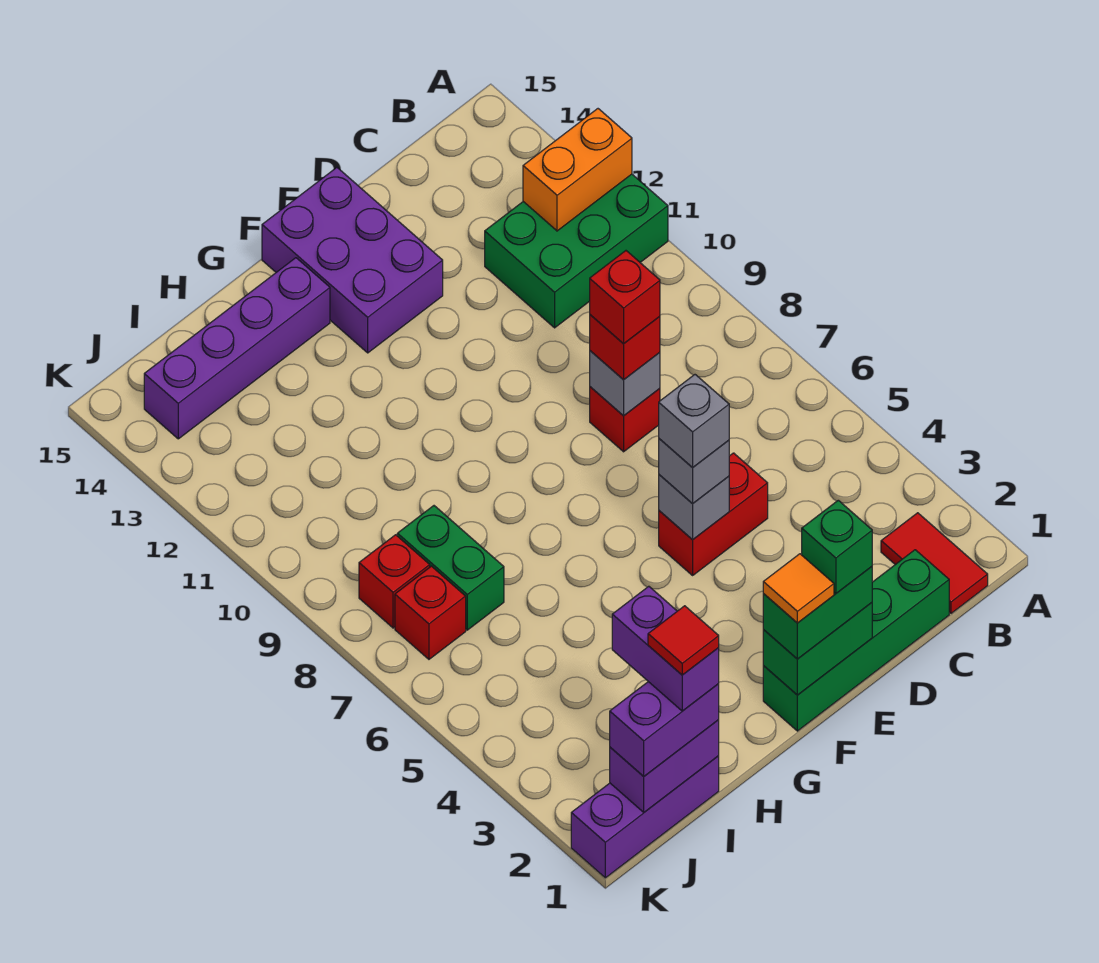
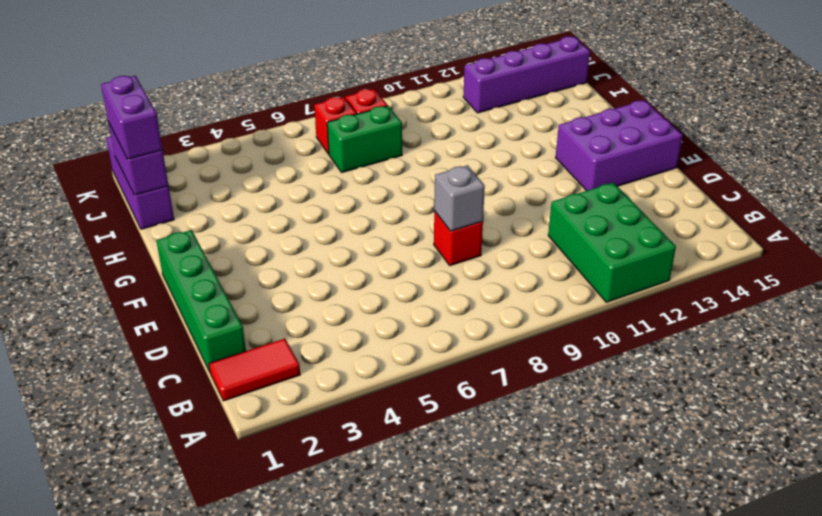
purple brick J12:J15 level 1 -> purple brick G14:J14 level 1
none -> red brick D5:E5 level 1
none -> orange brick A12:B12 level 2
none -> green brick E1:F1 level 2

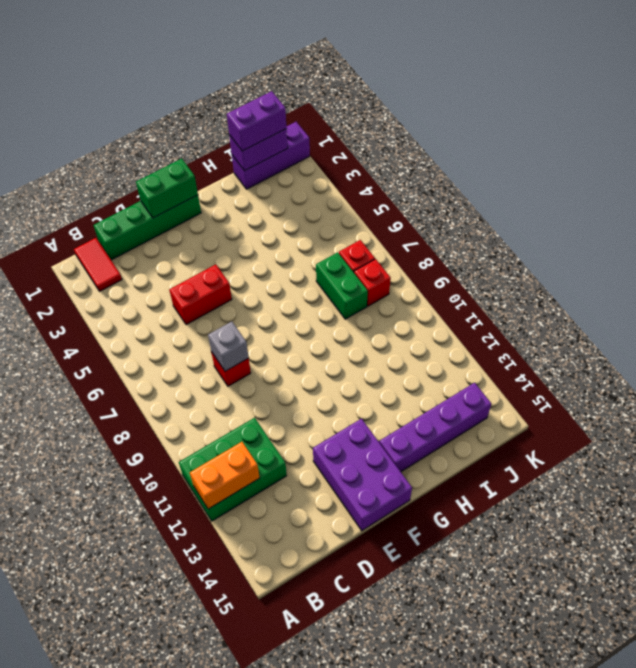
none -> grey brick E5 level 2
none -> red brick D8 level 3
none -> green brick E1:F1 level 3

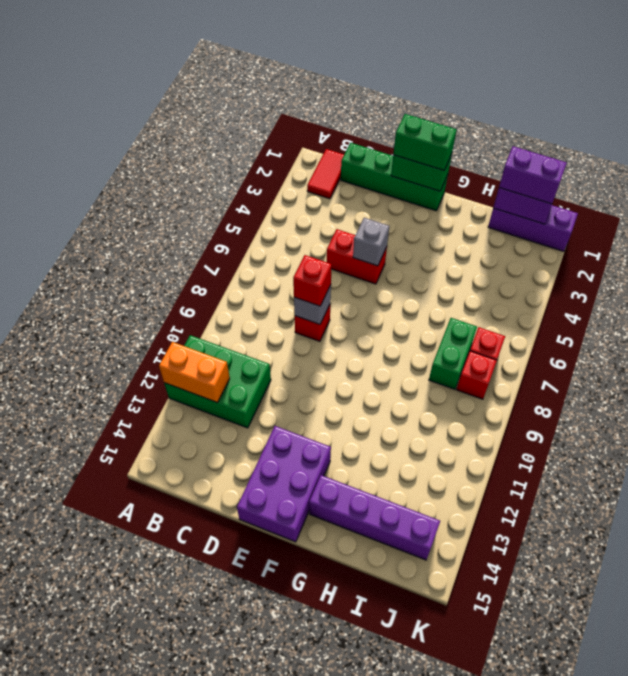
none -> grey brick E5 level 3
none -> red brick D8 level 4
none -> green brick E1 level 4

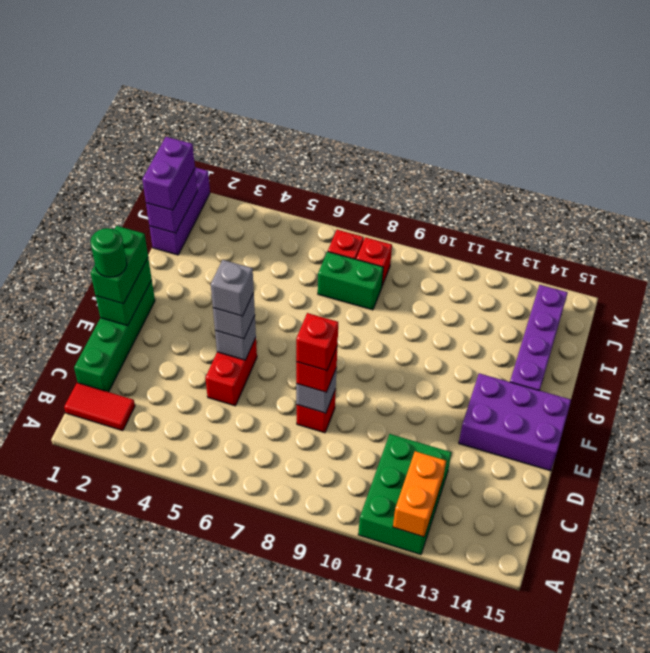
green round brick E1 level 4 -> green brick E1 level 4
none -> orange tile F1 level 4
none -> purple brick I1:I2 level 4
none -> red tile I1 level 5

